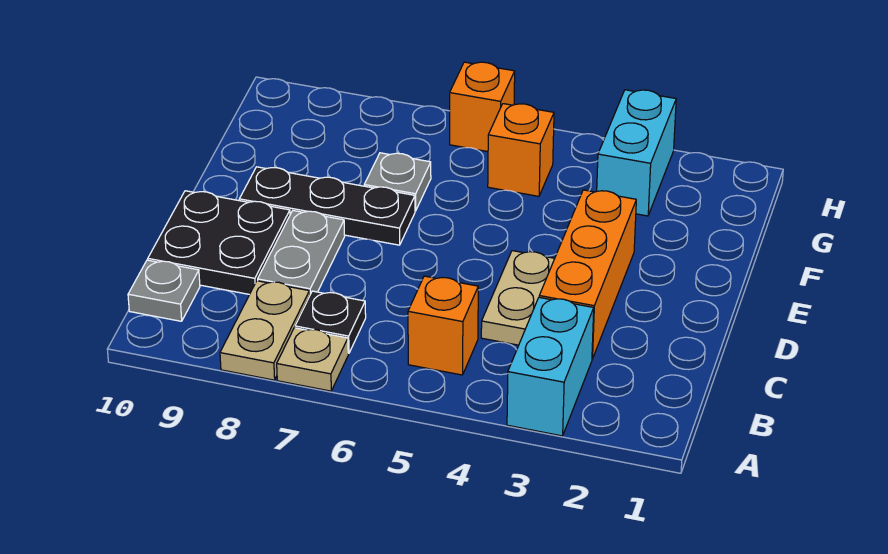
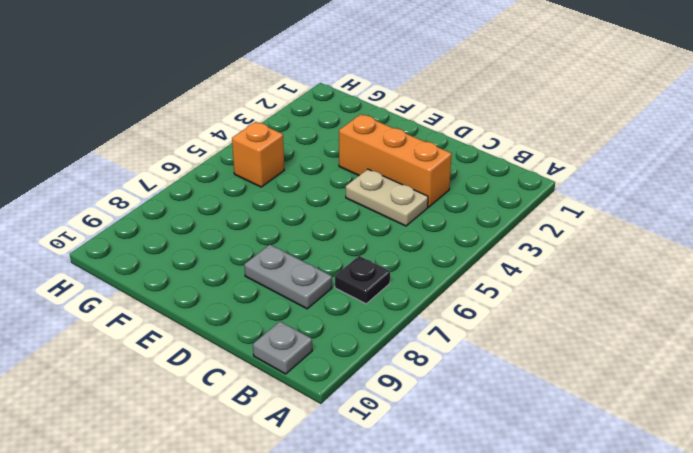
none -> cyan brick A3:B3 level 1
none -> tan plate A7 level 1
none -> tan plate A8:B8 level 1

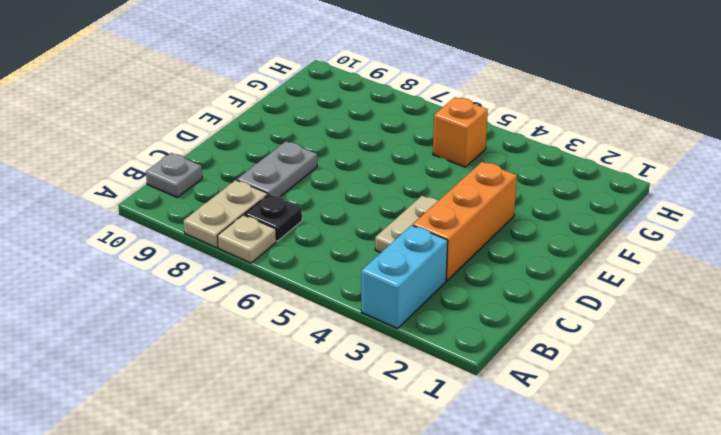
none -> orange brick B5 level 1
none -> black plate C9:D10 level 1
none -> black plate E7:E9 level 1

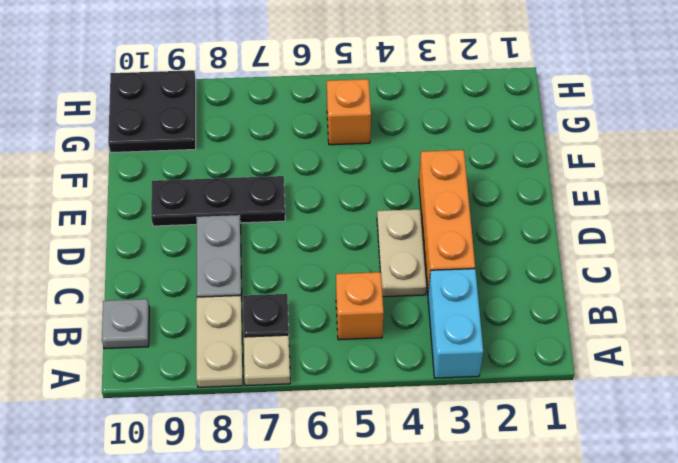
black plate G9:H10 level 1 -> black plate C9:D10 level 1
none -> grey plate F7 level 1
none -> cyan brick G3:H3 level 1
none -> orange brick H6 level 1

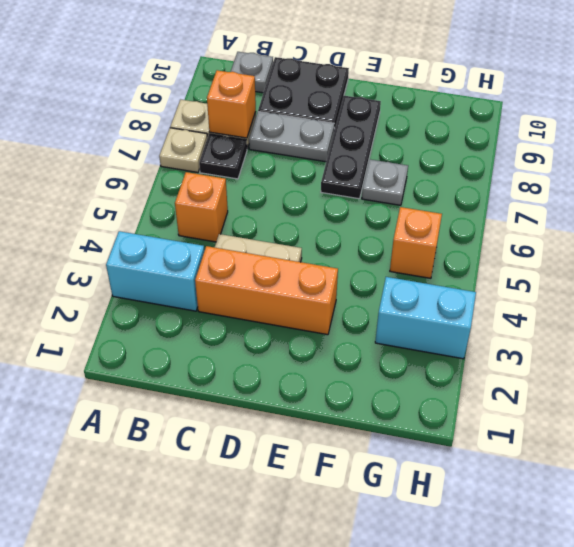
orange brick B8 level 2 -> orange brick H6 level 1

